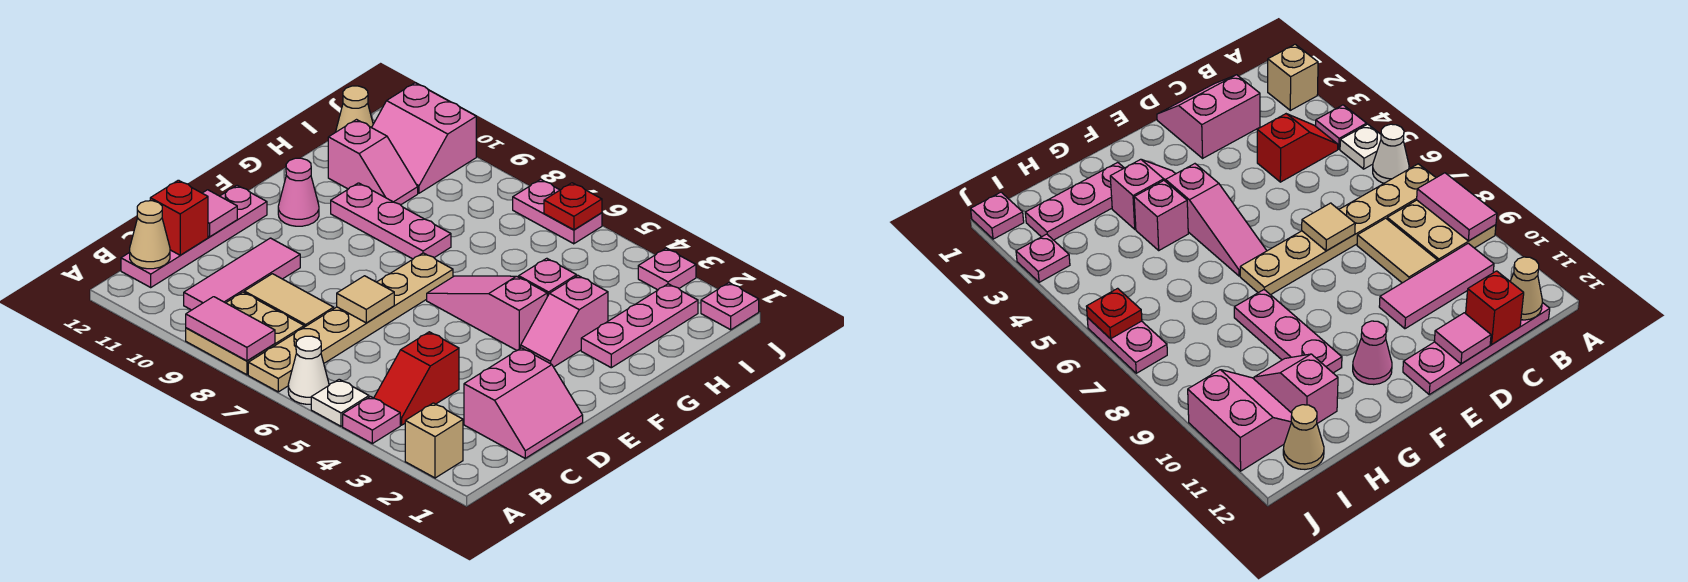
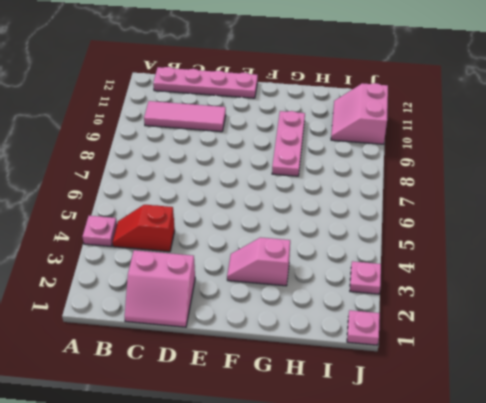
none -> tan brick A2 level 1
none -> white plate A5 level 1
none -> white cone A6 level 1

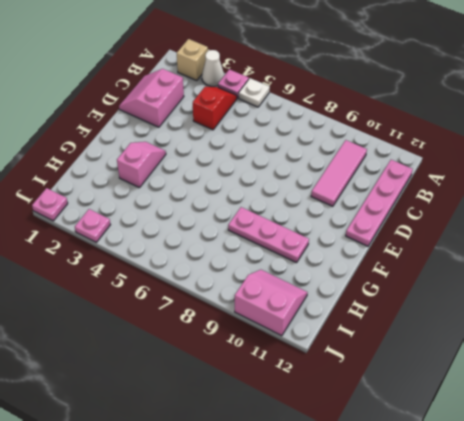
white cone A3 level 1 -> white cone A6 level 1
none -> tan plate A7:F7 level 1
none -> tan plate A8:B9 level 1
none -> tan tile C8:C9 level 1

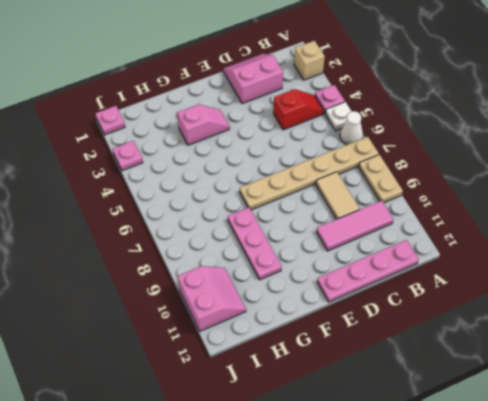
tan plate A8:A9 level 1 -> tan plate A8:B9 level 1
none -> pink slope F4:F6 level 1 top 4
none -> pink cone F11 level 1
none -> pink plate G2:I2 level 1

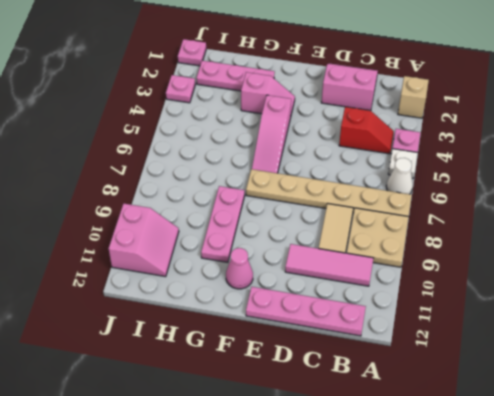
none -> pink brick G4 level 1
none -> pink slope H10:H11 level 1 top 11
none -> tan cone I12 level 1

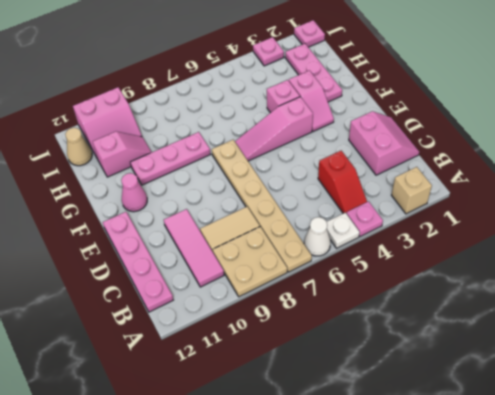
none -> pink plate J6:J7 level 1
none -> pink tile A8:A9 level 2
none -> tan cone B12 level 2

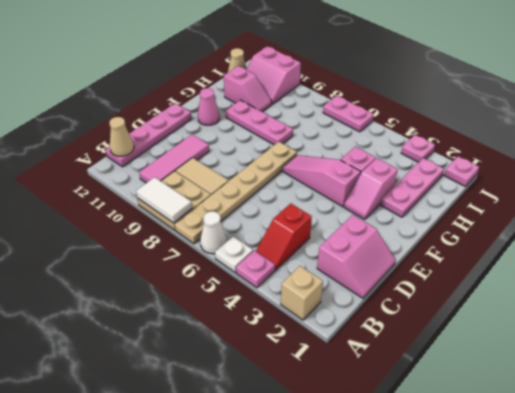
white tile A8:A9 level 2 -> pink tile A8:A9 level 2
none -> red brick C12 level 2
none -> tan tile D7 level 2
none -> pink tile D12 level 2

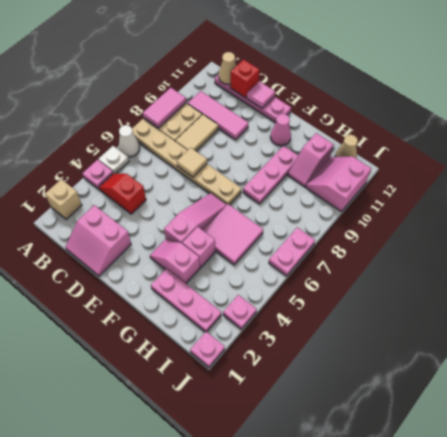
pink tile G5:H6 level 1 -> none
none -> red plate J6 level 2

